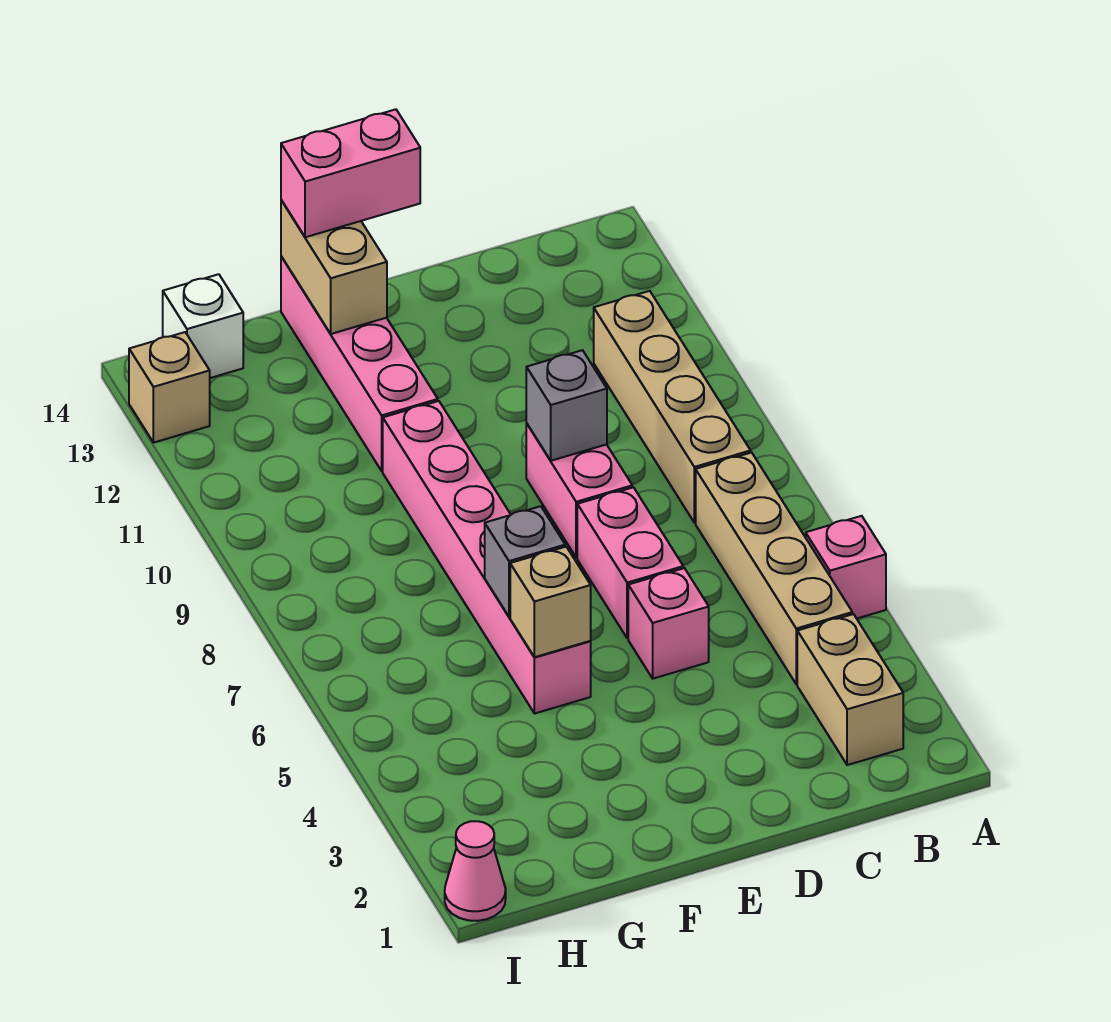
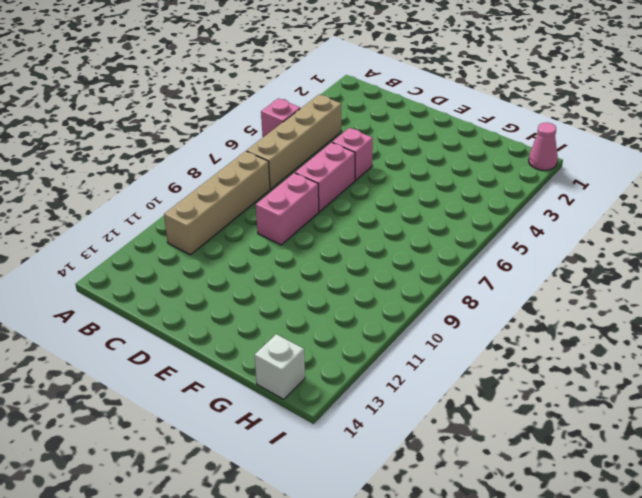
none -> tan brick B2:B3 level 1
none -> pink brick F5:F10 level 1
none -> pink brick F11:F14 level 1

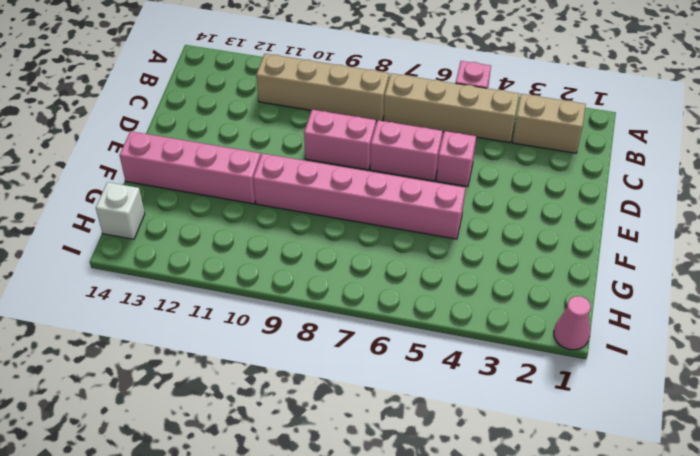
none -> tan brick I13 level 1
none -> grey brick D9 level 2
none -> tan brick F5 level 2

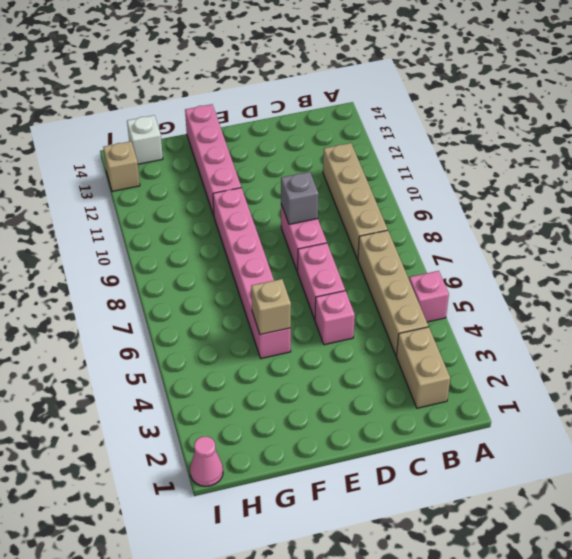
none -> grey brick F6 level 2
none -> tan brick F13:F14 level 2
none -> pink brick E14:F14 level 3

